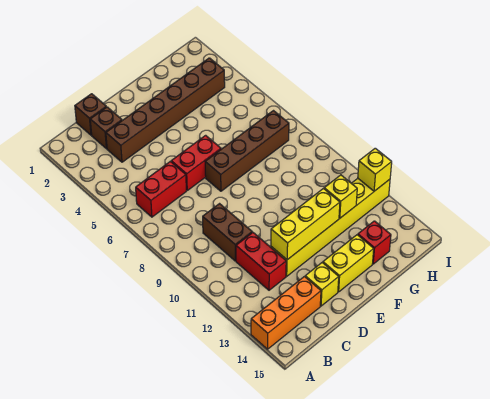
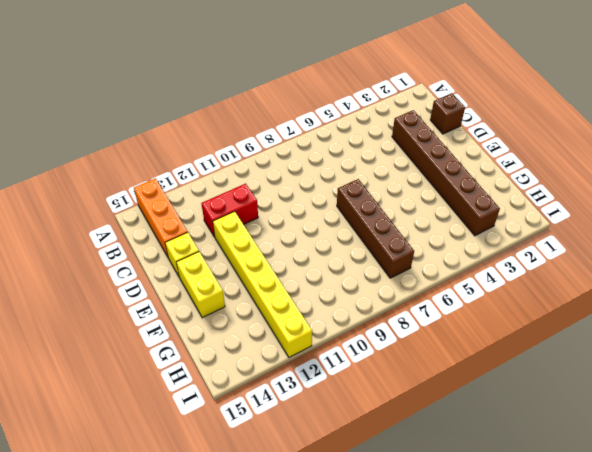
none -> red brick B6:C6 level 1
none -> brown brick C2 level 1
none -> brown brick C9:C10 level 1

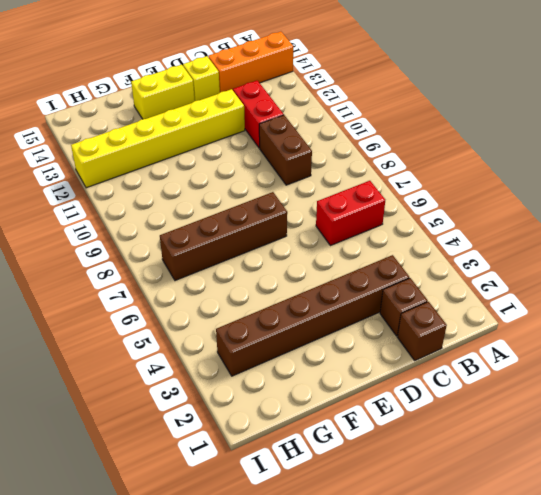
none -> red brick D6:E6 level 1
none -> red brick G14 level 1
none -> yellow brick D12:F12 level 2

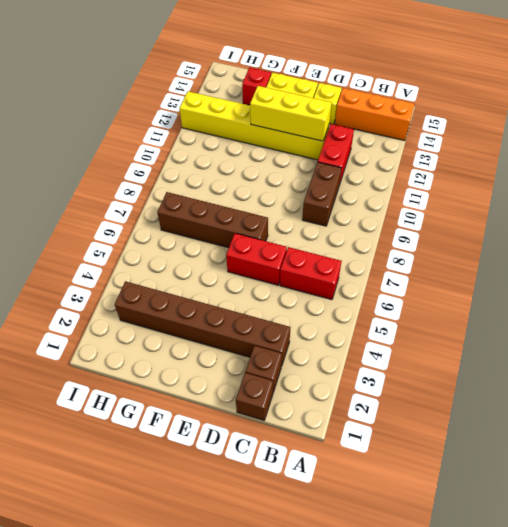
none -> yellow brick G12 level 2
none -> yellow brick I12 level 2

